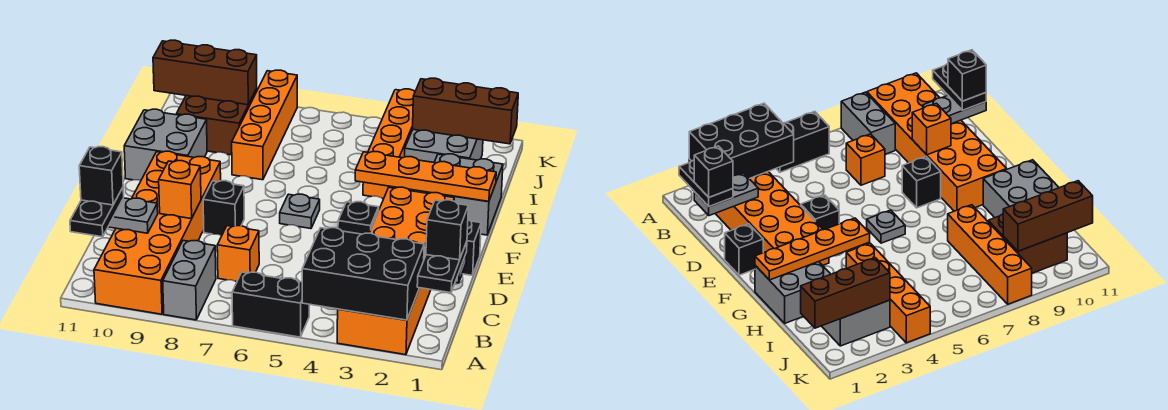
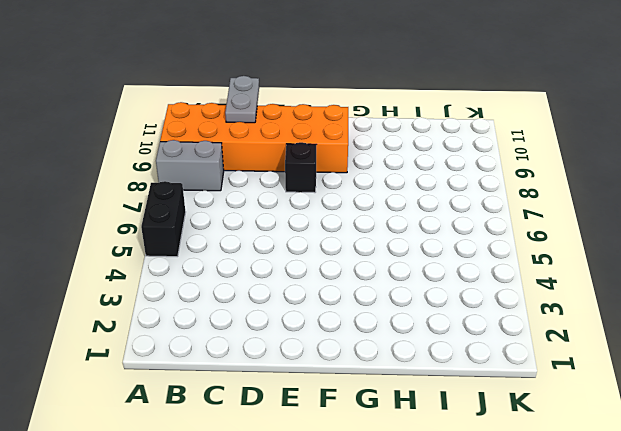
none -> orange brick A2:F3 level 1
none -> orange brick C7 level 1
none -> black brick E1 level 1

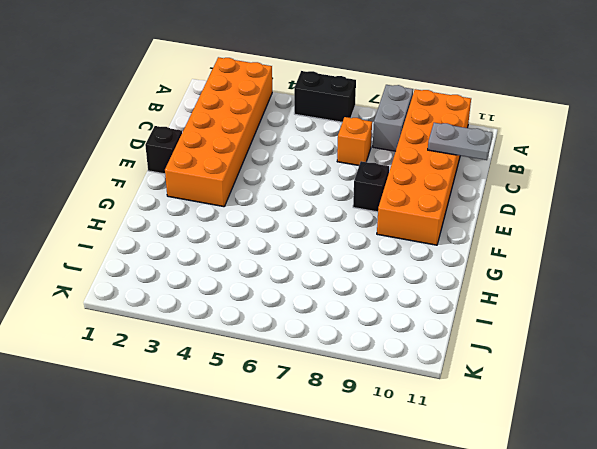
none -> black brick E4 level 1
none -> grey plate F6 level 1
none -> grey brick G1:H2 level 1

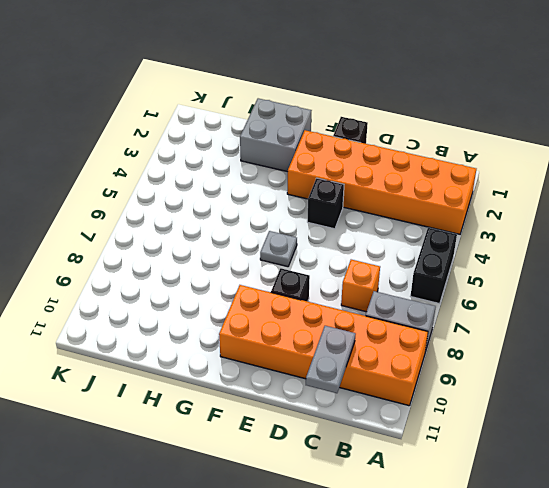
none -> grey brick G10:H11 level 1
none -> orange brick H4:K4 level 1
none -> orange brick H8:K8 level 1

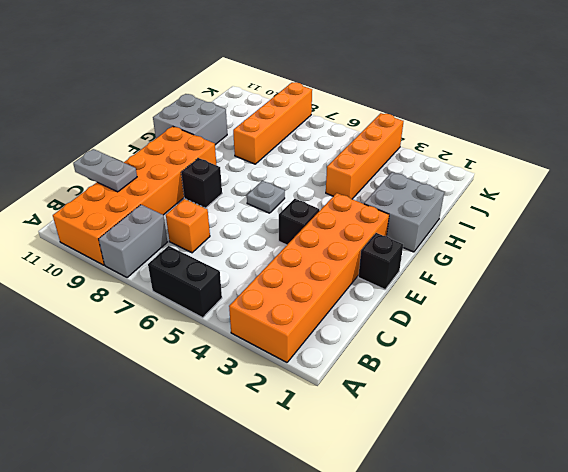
none -> grey brick I2:J3 level 1
none -> brown brick I9:J10 level 1
none -> black brick A2:B4 level 2

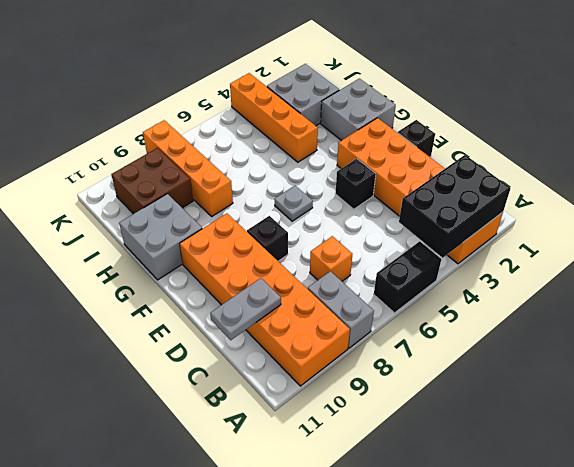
none -> grey plate C1:C2 level 2
none -> orange brick D9 level 2
none -> orange plate G1:G4 level 2

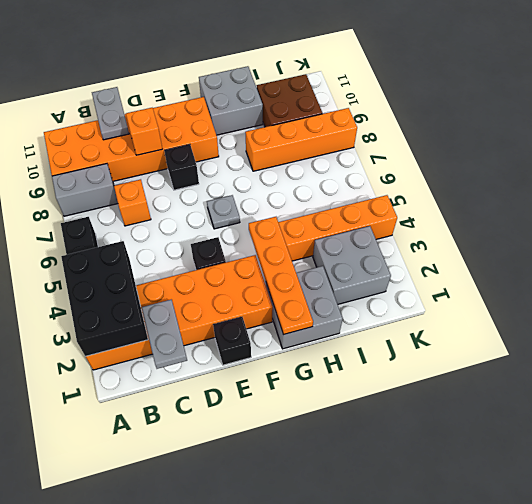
none -> brown brick J1:J3 level 2
none -> brown brick J9:J11 level 2
none -> black plate B1:C1 level 3

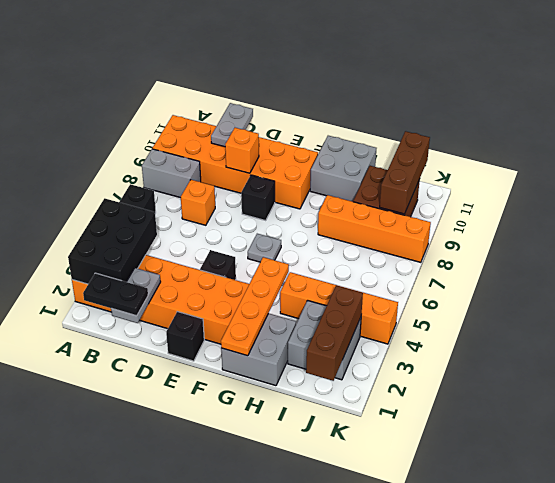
none -> black plate B11:C11 level 3
none -> black brick C1 level 4
none -> black brick C11 level 4

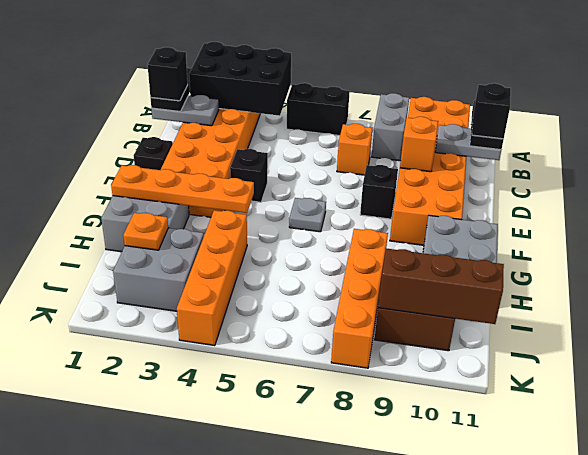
orange plate I2 level 2 -> none
none -> brown brick J1:J3 level 2

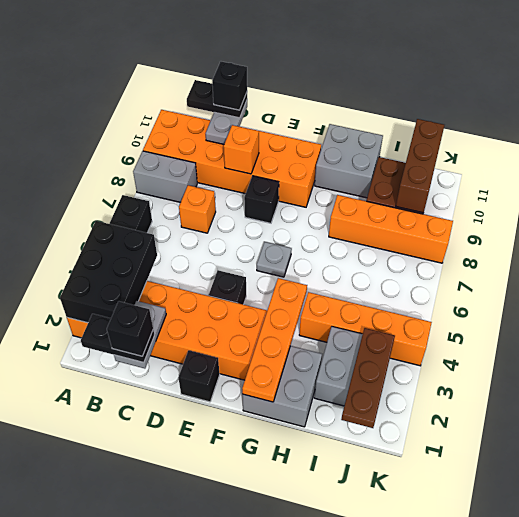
brown plate J1:J3 level 2 -> brown brick J1:J3 level 2

